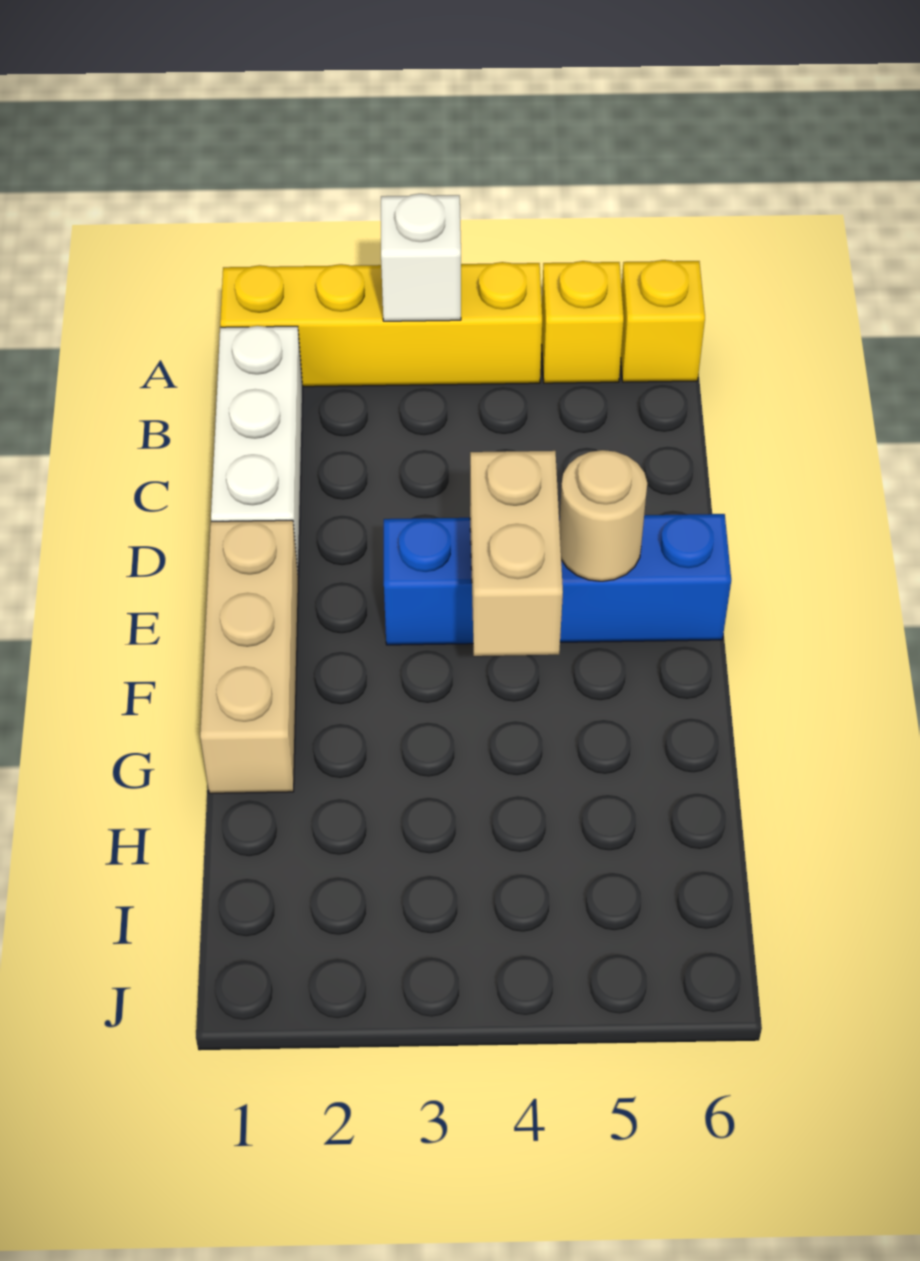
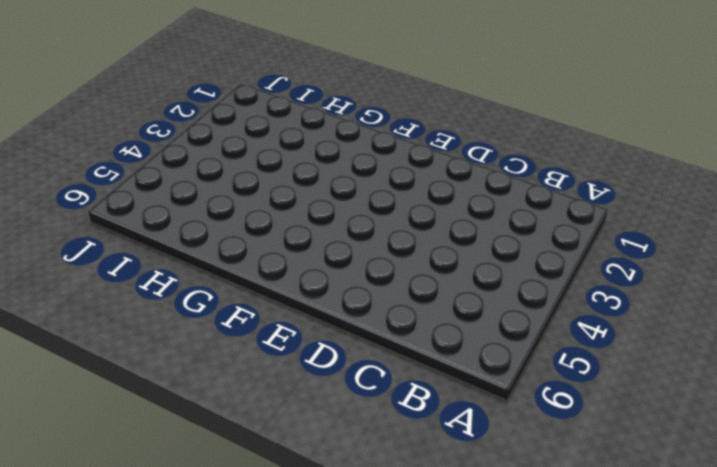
none -> yellow brick A1:A4 level 1
none -> yellow brick A5 level 1

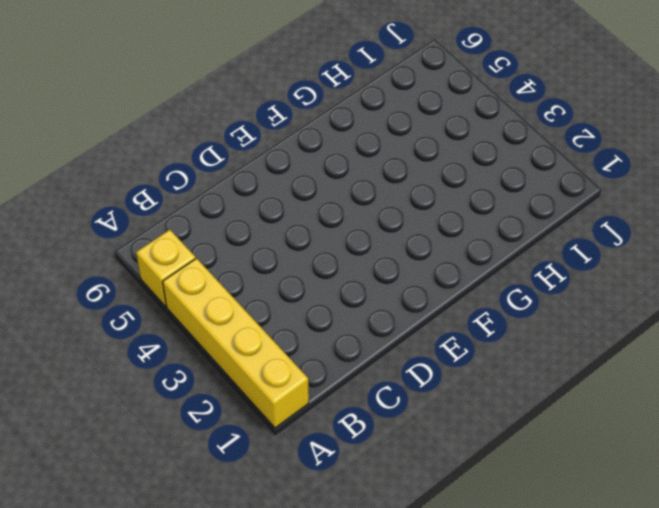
none -> yellow brick A6 level 1
none -> white brick B1:D1 level 1

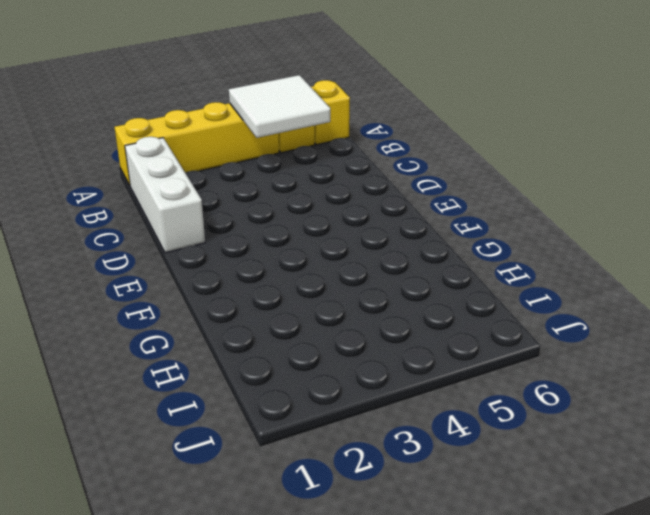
white tile A4:B5 level 2 -> none
none -> tan brick E1:G1 level 1
none -> blue brick E3:E6 level 1

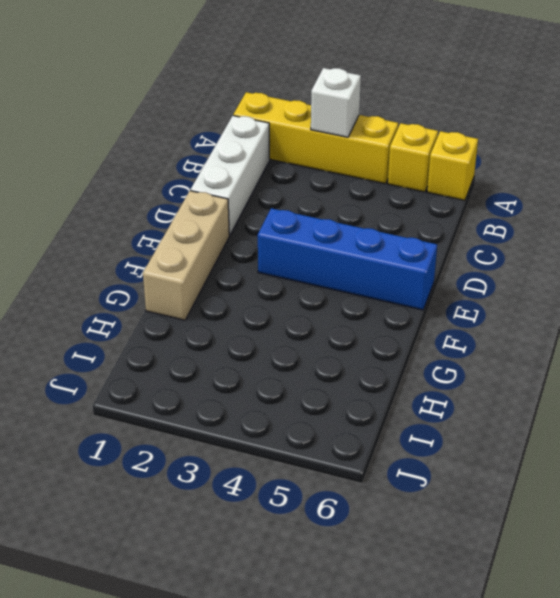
none -> tan brick E4:F4 level 2
none -> tan round brick E5 level 2

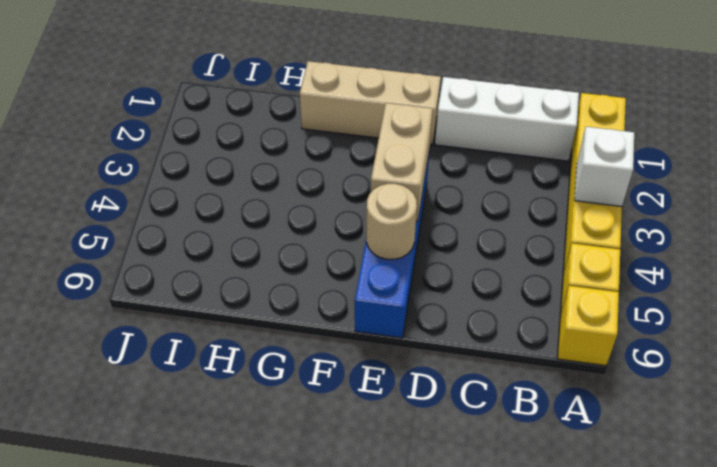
tan brick E3:E4 level 2 -> tan brick E4:F4 level 2

